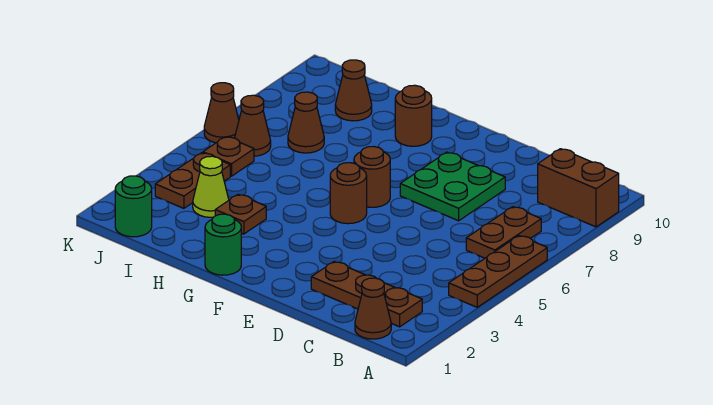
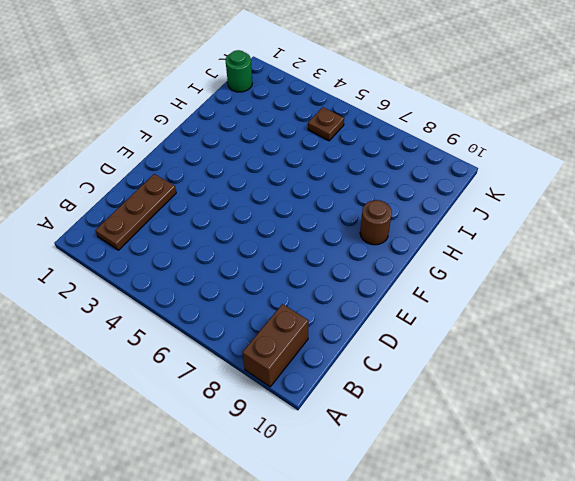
none -> brown plate A4:A6 level 1
none -> brown cone B1 level 1
none -> brown plate B6:B7 level 1

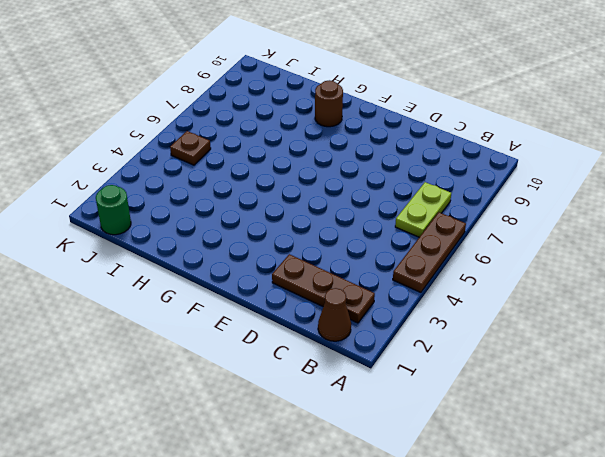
lime plate B6:B7 level 1 -> brown plate B6:B7 level 1
none -> brown brick A9:B9 level 1
none -> green plate D7:E8 level 1
none -> brown round brick F5 level 1

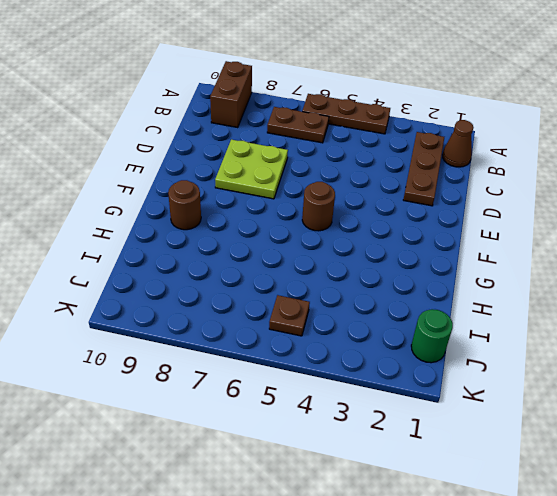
lime plate D7:E8 level 1 -> green plate D7:E8 level 1
none -> brown round brick F6 level 1
none -> green round brick G1 level 1
none -> brown plate H3 level 1

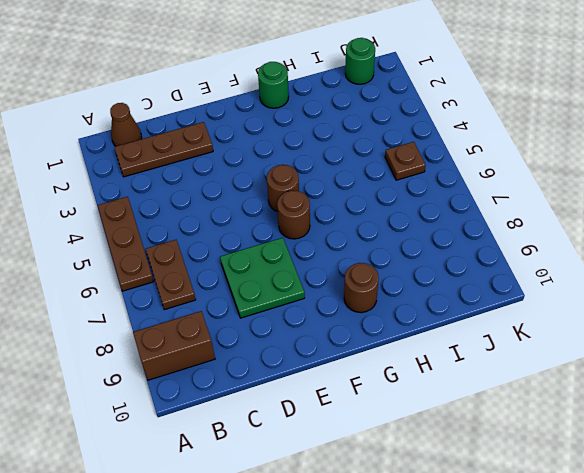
none -> brown plate H3 level 1
none -> lime cone I3 level 1
none -> brown cone I7 level 1

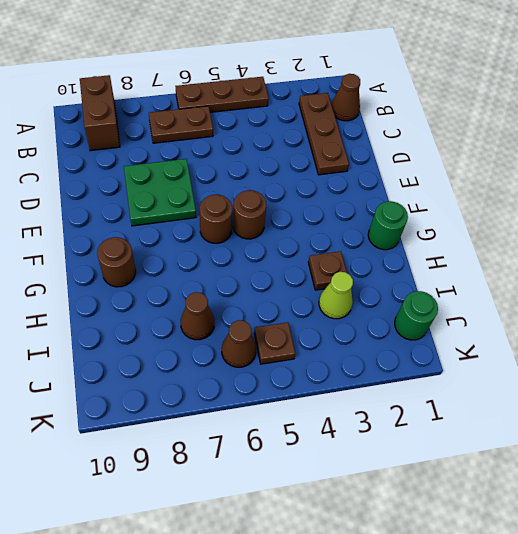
none -> brown cone I9 level 1
none -> brown plate J3:J4 level 1
none -> brown cone K6 level 1

